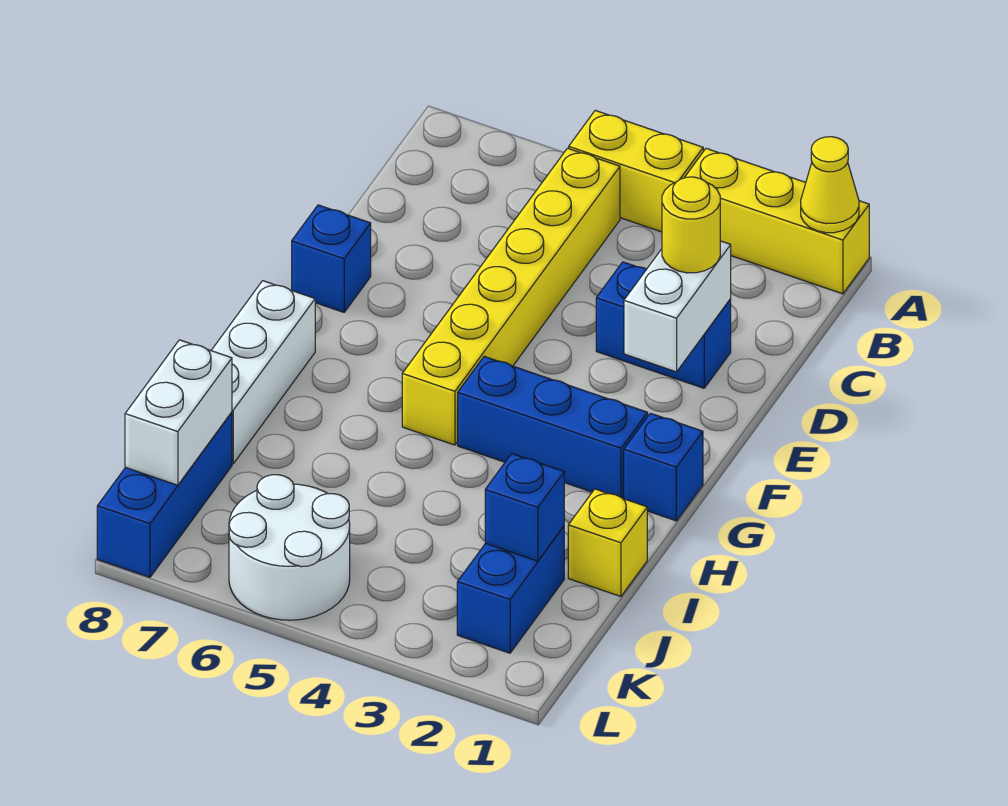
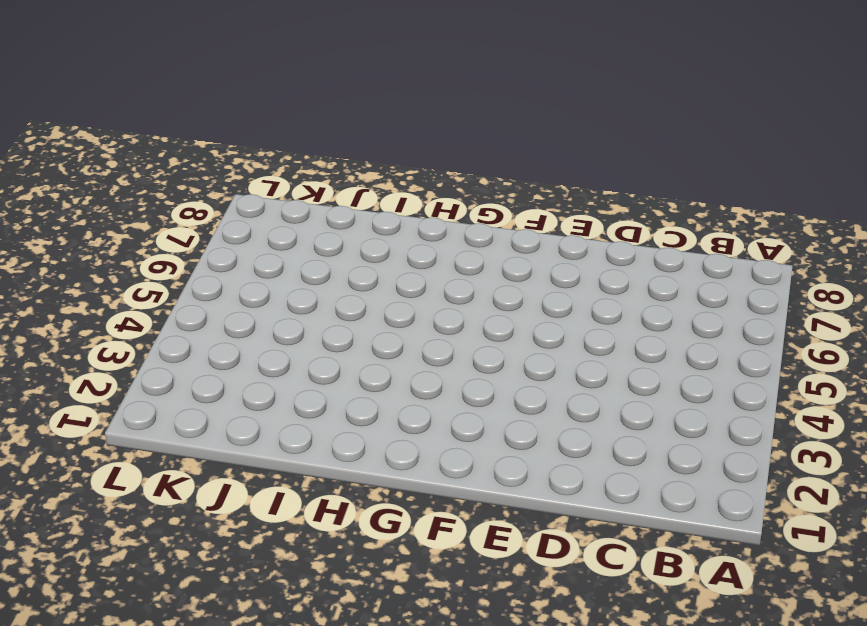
none -> yellow brick A1:A3 level 1
none -> yellow brick A4:A5 level 1
none -> yellow brick B5:G5 level 1

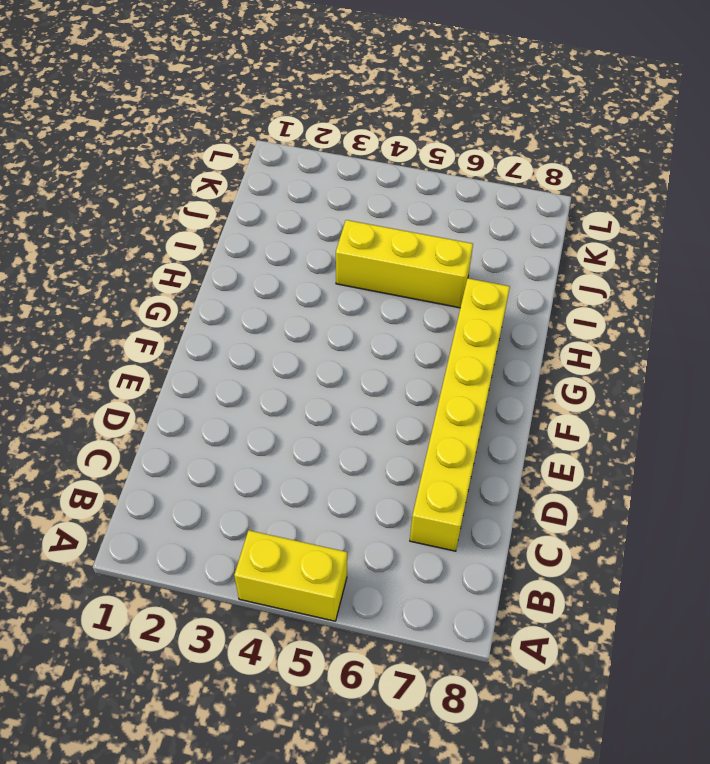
yellow brick C7:H7 level 1 -> yellow brick B5:G5 level 1
yellow brick I4:I6 level 1 -> yellow brick A1:A3 level 1
none -> blue brick D2:D3 level 1
none -> blue brick E8 level 1
none -> blue brick G1 level 1

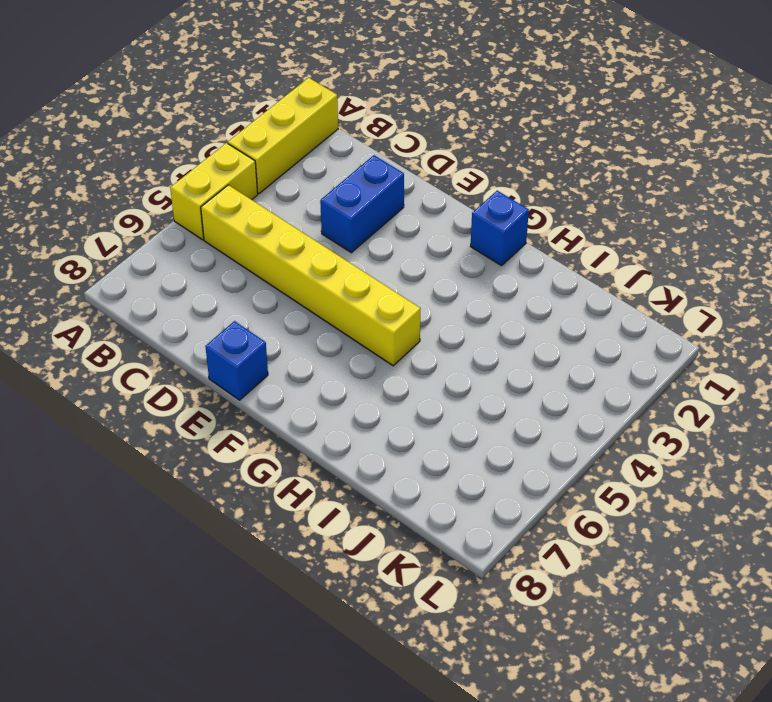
none -> blue brick G2:G4 level 1
none -> white brick G8:I8 level 1
none -> yellow brick I1 level 1

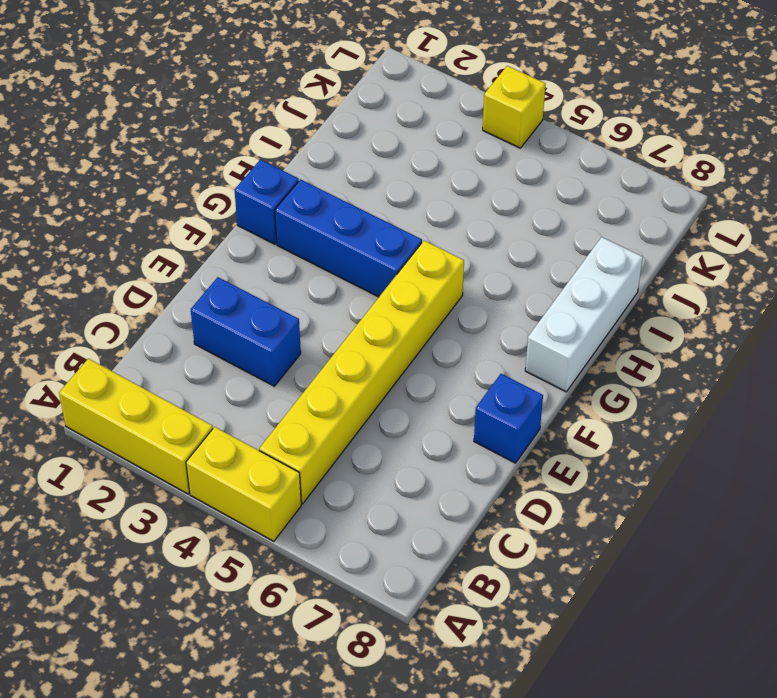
yellow brick L4 level 1 -> yellow brick I1 level 1
none -> blue brick J2:K2 level 1
none -> blue brick J8:L8 level 1
none -> white round brick K5:L6 level 1

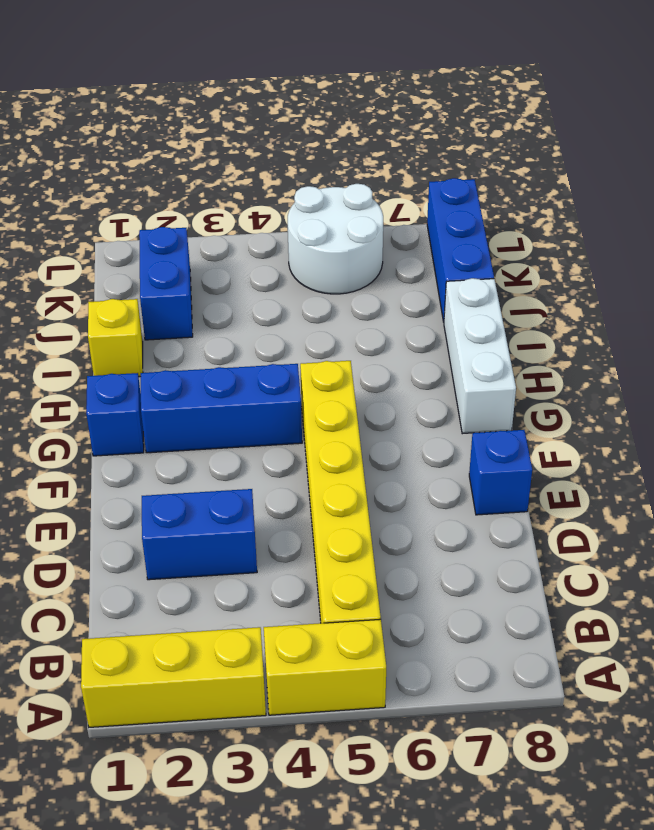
none -> yellow cone A1 level 2
none -> white brick D2:E2 level 2
none -> blue brick J2 level 2

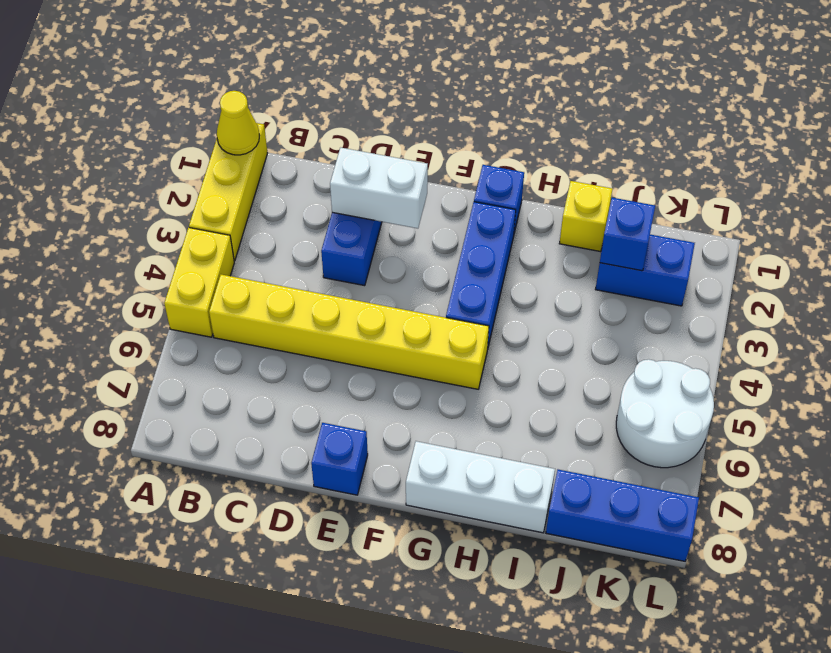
none -> white brick J8:K8 level 2
none -> yellow round brick D2 level 3

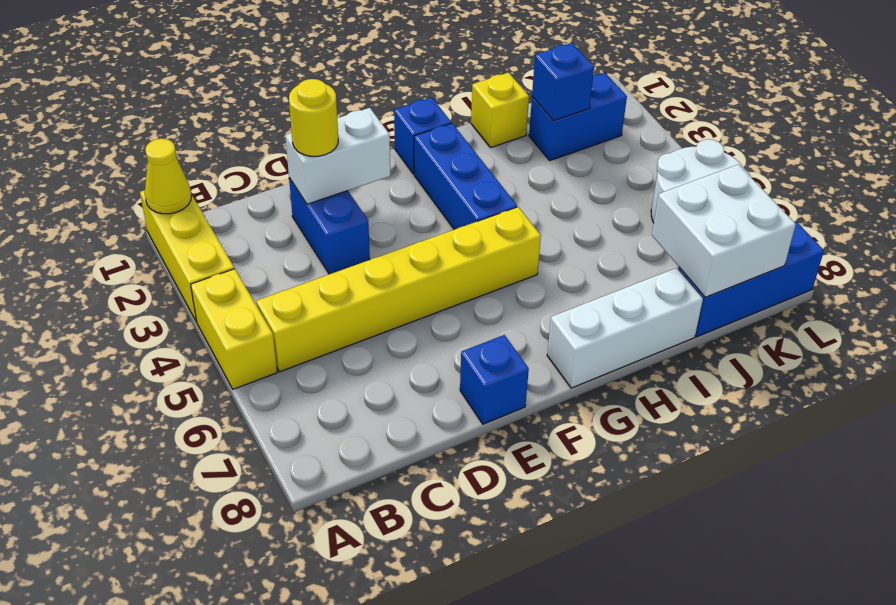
white brick J7:K8 level 2 -> white brick J8:K8 level 2

